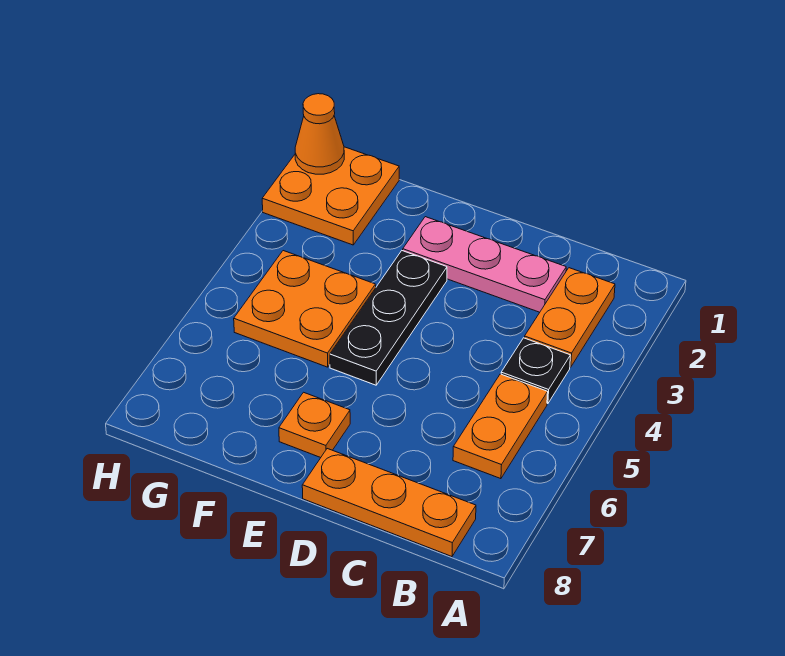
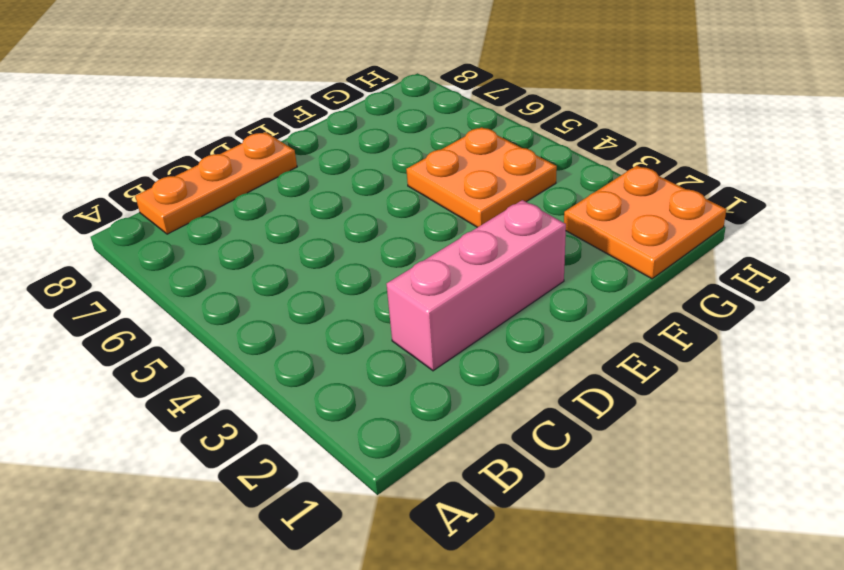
pink brick C2:E2 level 1 -> pink plate C2:E2 level 1
none -> orange plate B2:B3 level 1
none -> black plate B4 level 1

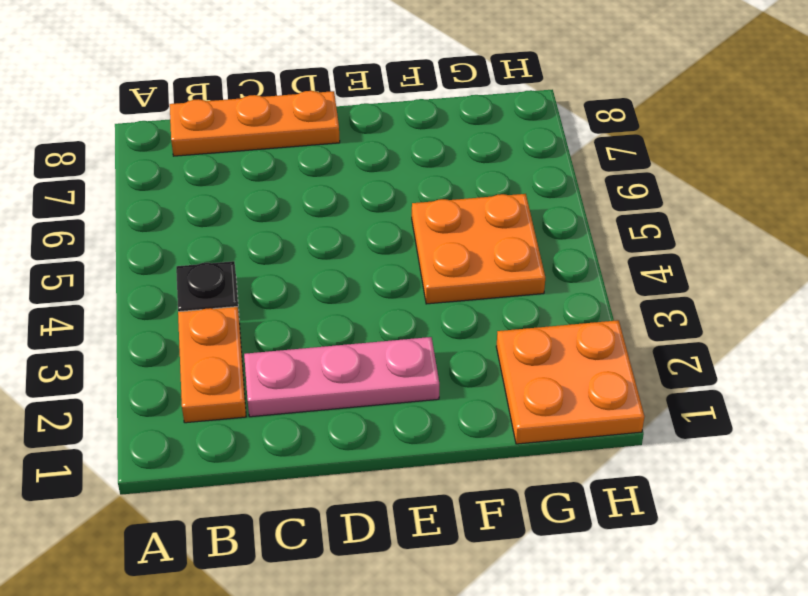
none -> orange plate B5:B6 level 1
none -> black plate E3:E5 level 1

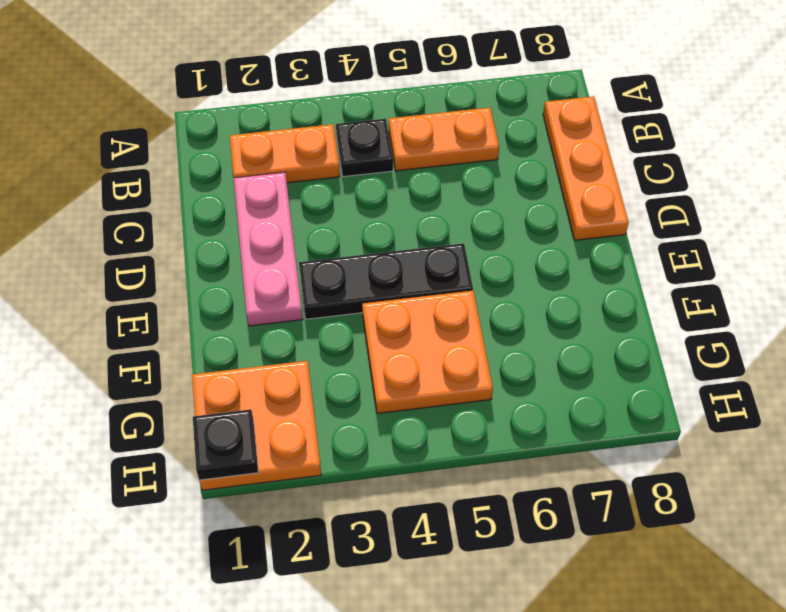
black plate H1 level 2 -> orange cone H1 level 2
none -> orange plate E7 level 1

